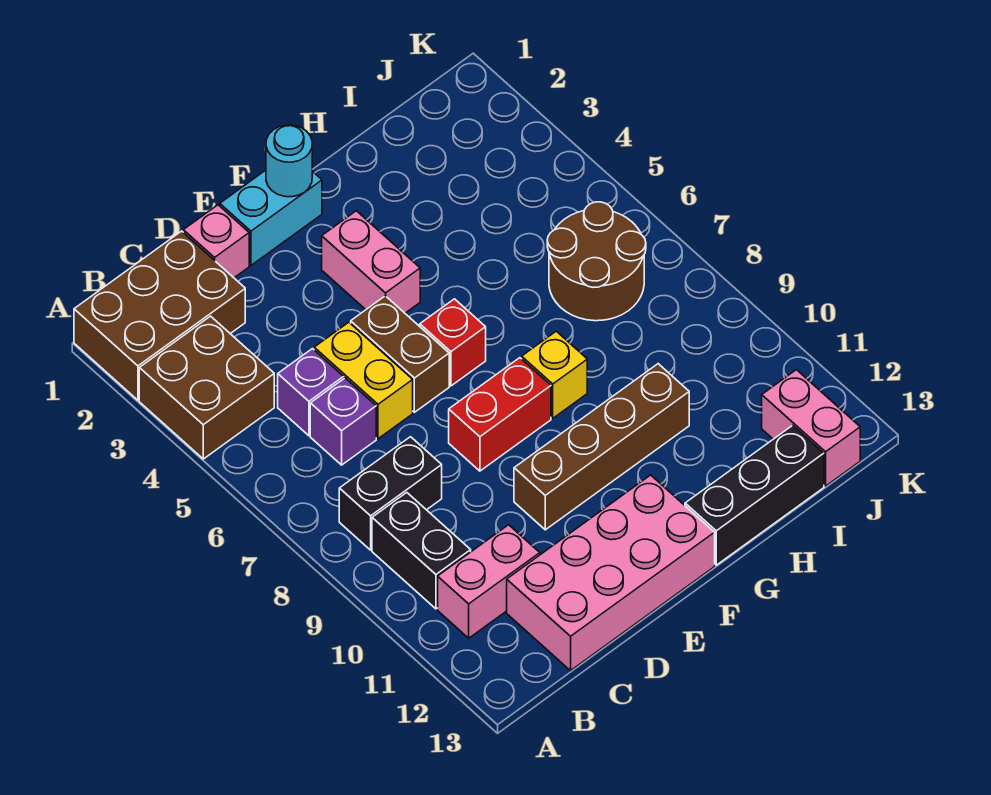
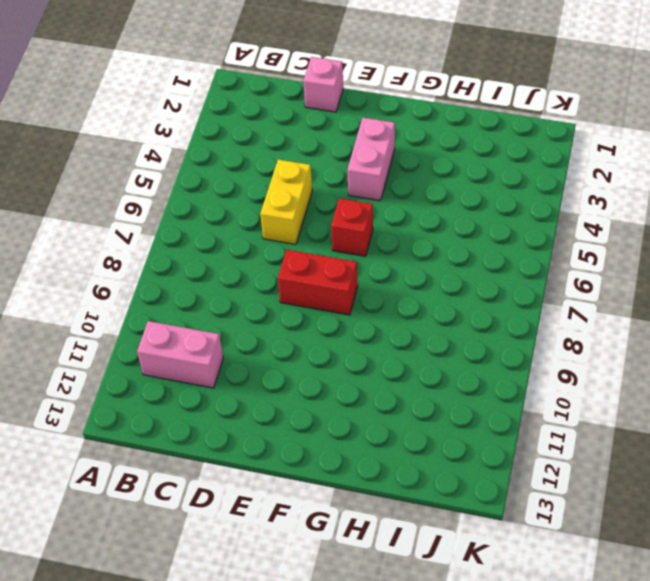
none -> brown brick A1:C2 level 1
none -> brown brick A3:B4 level 1
none -> black brick B8:C8 level 1

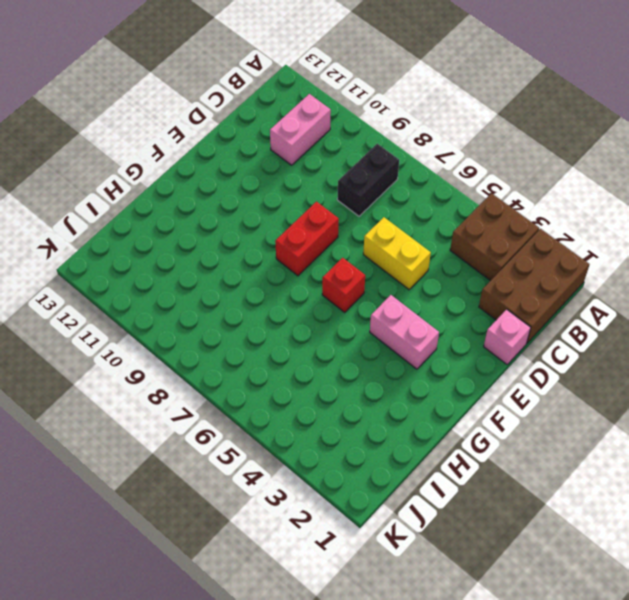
none -> black brick B9:B10 level 1
none -> purple brick C5 level 1
none -> purple brick C6 level 1

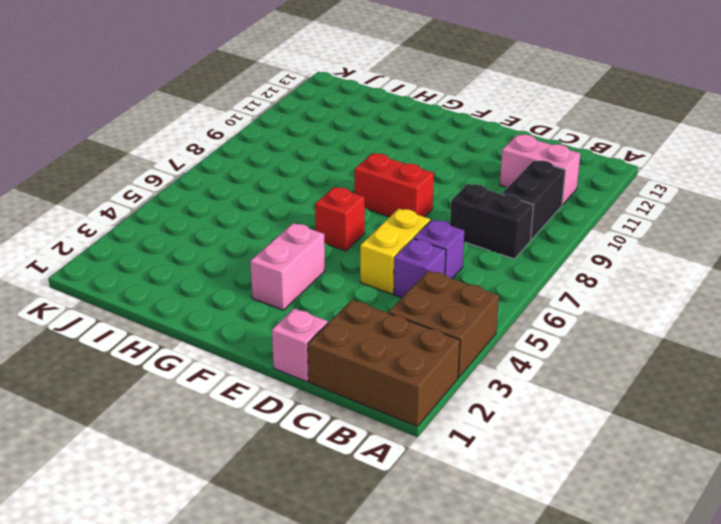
none -> pink brick C12:F13 level 1
none -> cyan brick E1:F1 level 1
none -> brown brick E5:E6 level 1

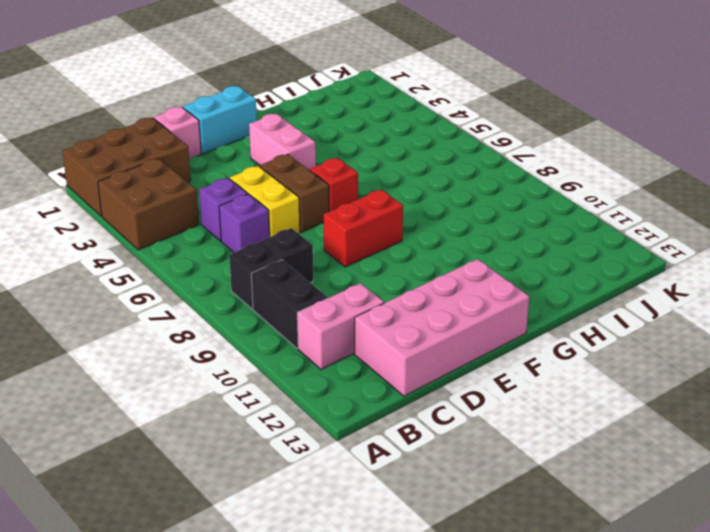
none -> brown brick E10:H10 level 1
none -> yellow brick G8 level 1
none -> black brick G13:I13 level 1

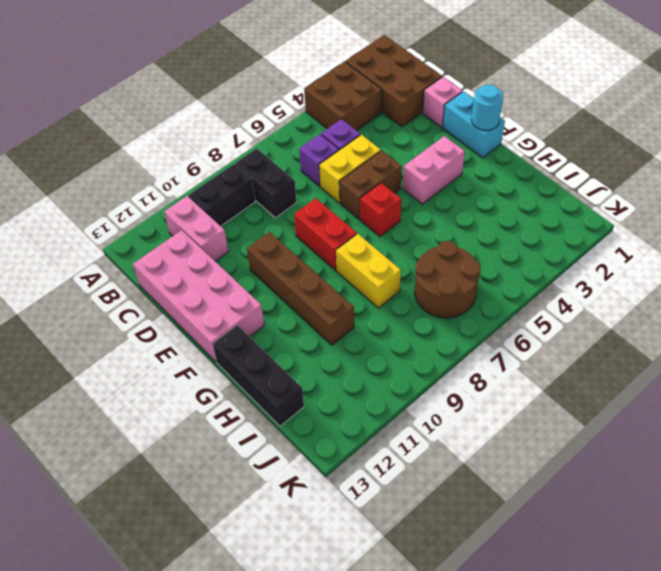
yellow brick G8:H8 level 1 -> yellow brick G8 level 1
none -> pink brick J12:J13 level 1

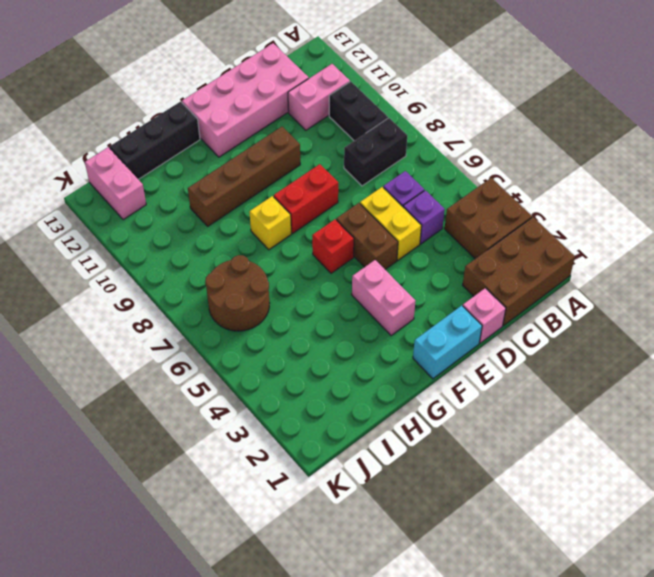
none -> cyan round brick F1 level 2

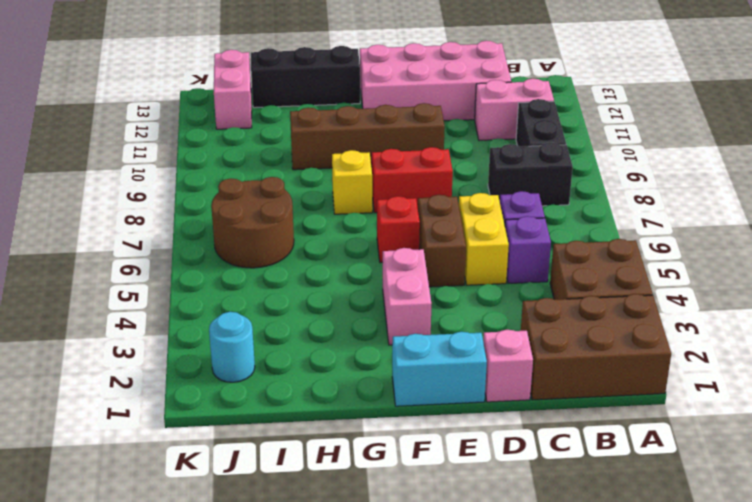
cyan round brick J2 level 1 -> cyan round brick F1 level 2

